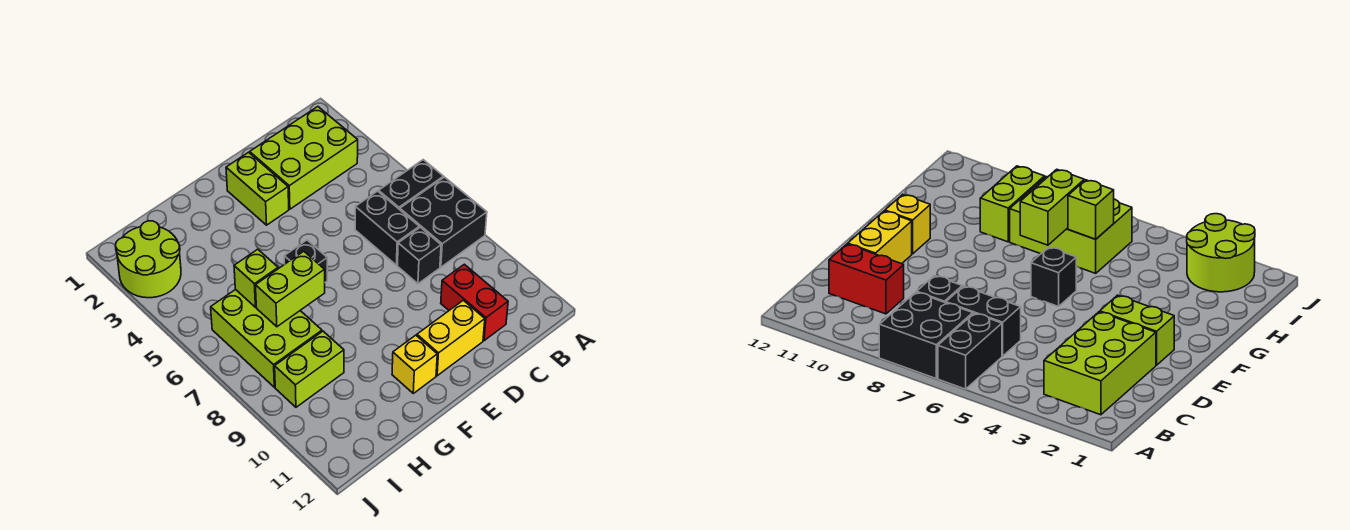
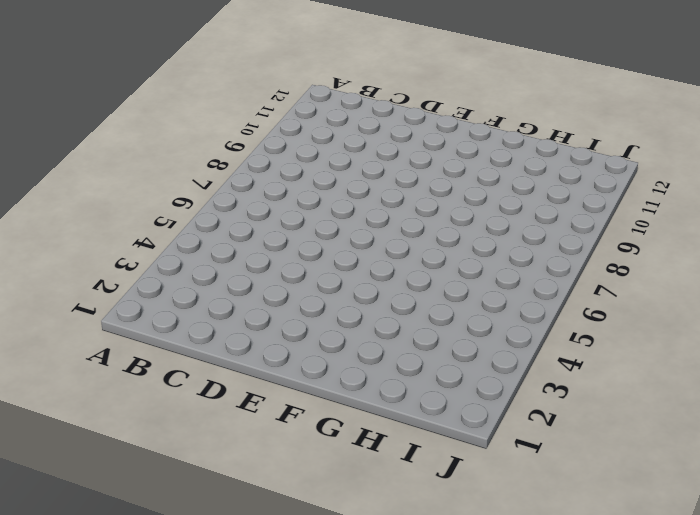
none -> black brick A6:B6 level 1
none -> black brick A7:B8 level 1
none -> lime brick B2:D3 level 1

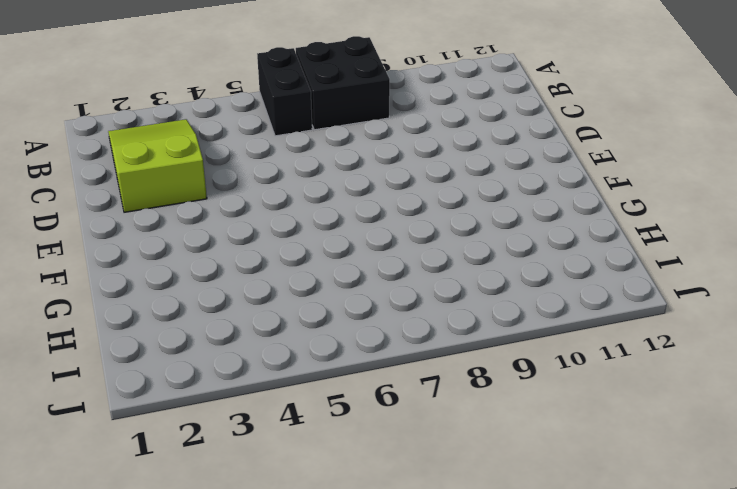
lime slope B2:D3 level 1 top D -> lime brick B2:D3 level 1
none -> black brick C6:C7 level 1
none -> black brick C8 level 1
none -> red brick C10:C11 level 1

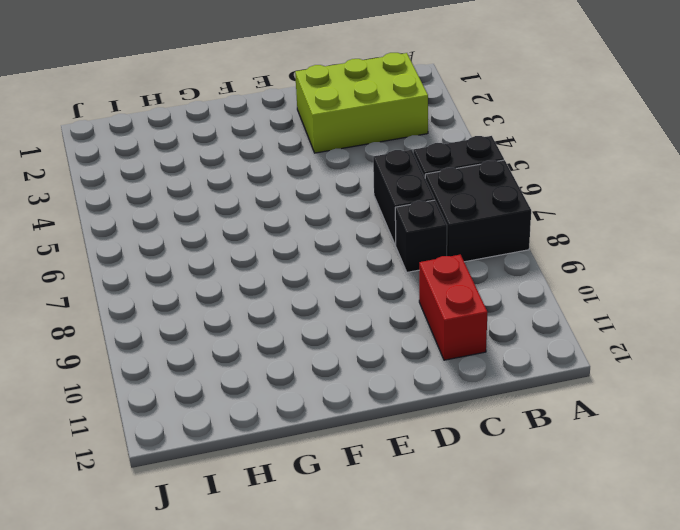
none -> yellow brick D11:E11 level 1
none -> lime brick E2:E3 level 1
none -> black brick F6 level 1

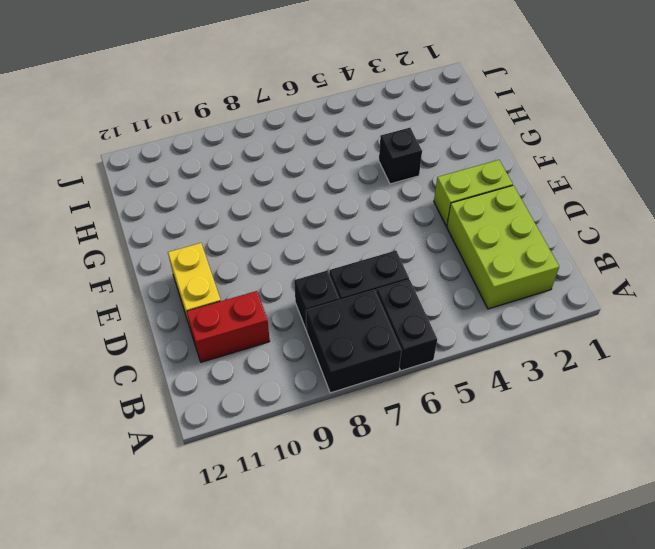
black brick G4 level 1 -> black brick F6 level 1
none -> yellow brick F11 level 1
none -> lime brick H6:I8 level 1
none -> lime brick H9:I9 level 1

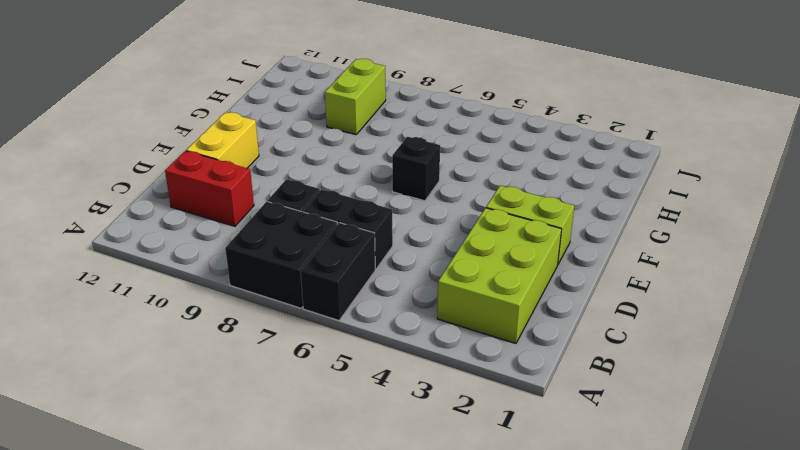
none -> yellow brick F11 level 1
none -> lime brick H6:I8 level 1
none -> lime round brick I2:J3 level 1

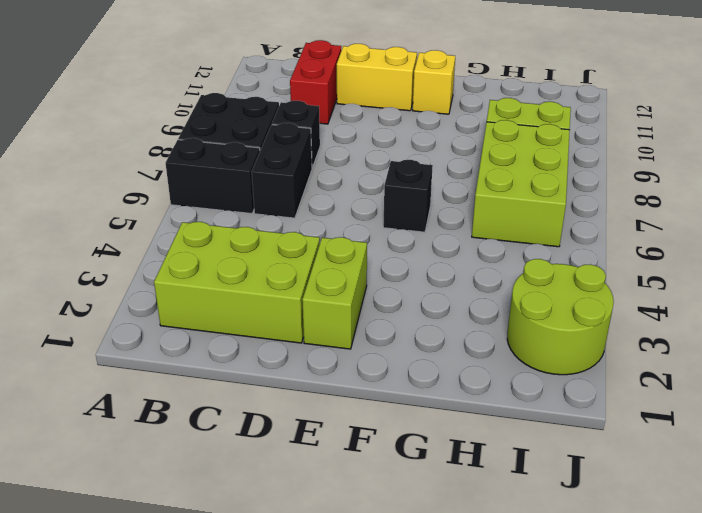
none -> lime brick G7:H7 level 2
none -> lime brick H6 level 2

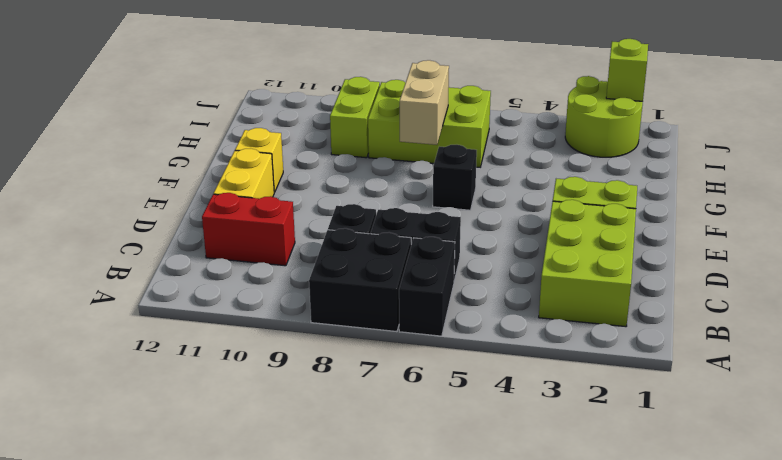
tan brick G7:H7 level 2 -> lime brick G7:H7 level 2
lime brick J2 level 2 -> lime brick H6 level 2

